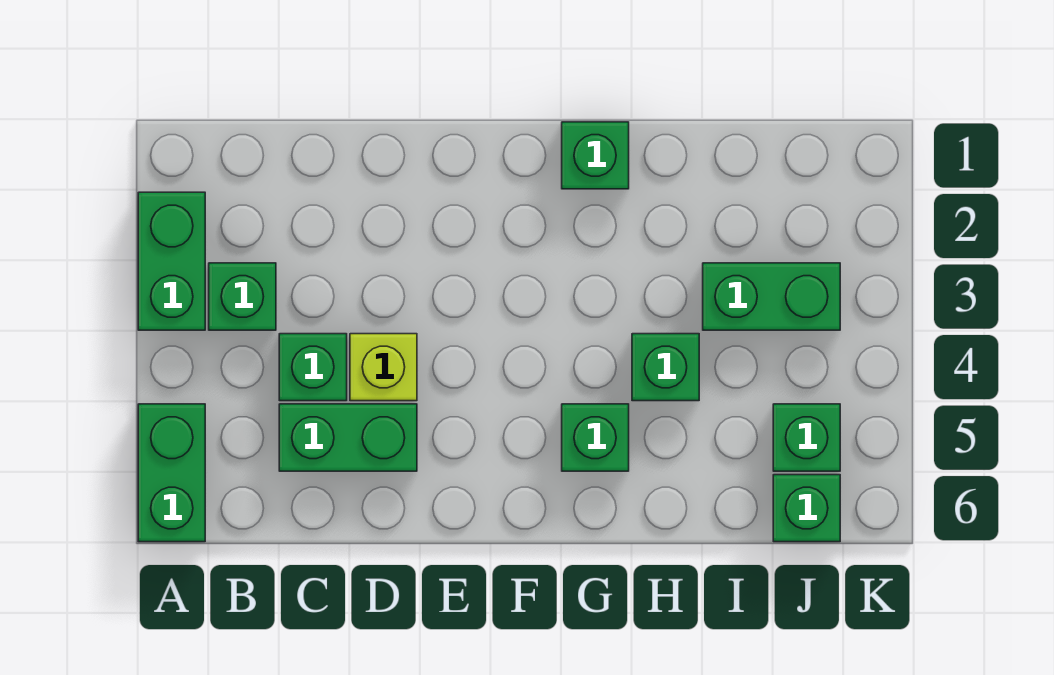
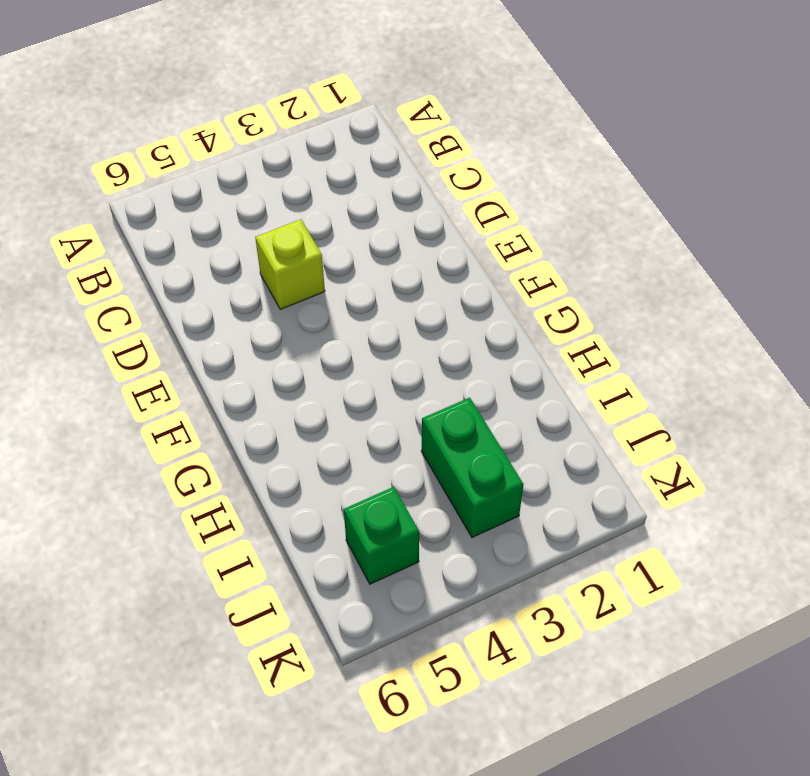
none -> green brick A2:A3 level 1
none -> green brick A5:A6 level 1
none -> green brick B3 level 1

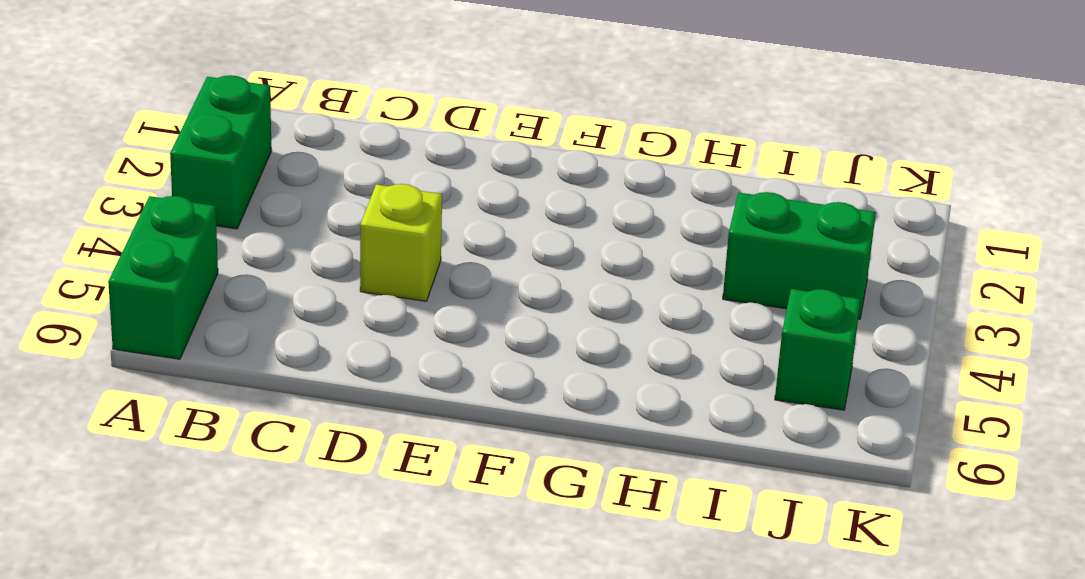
none -> green brick B3 level 1
none -> green brick C4 level 1
none -> green brick C5:D5 level 1

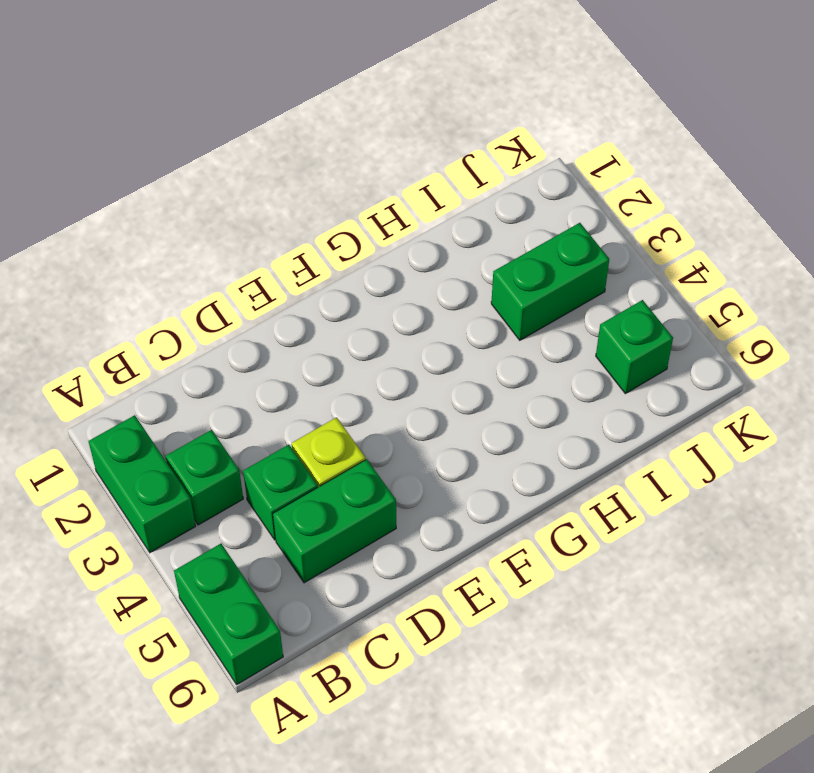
none -> green brick G1 level 1
none -> green brick G5 level 1
none -> green brick H4 level 1

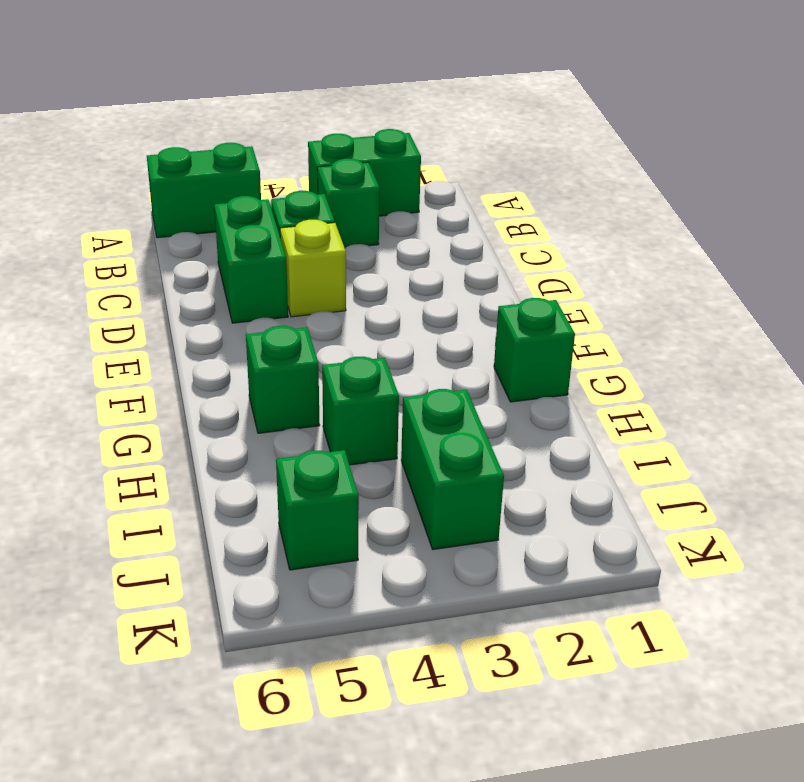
none -> green brick J6 level 1

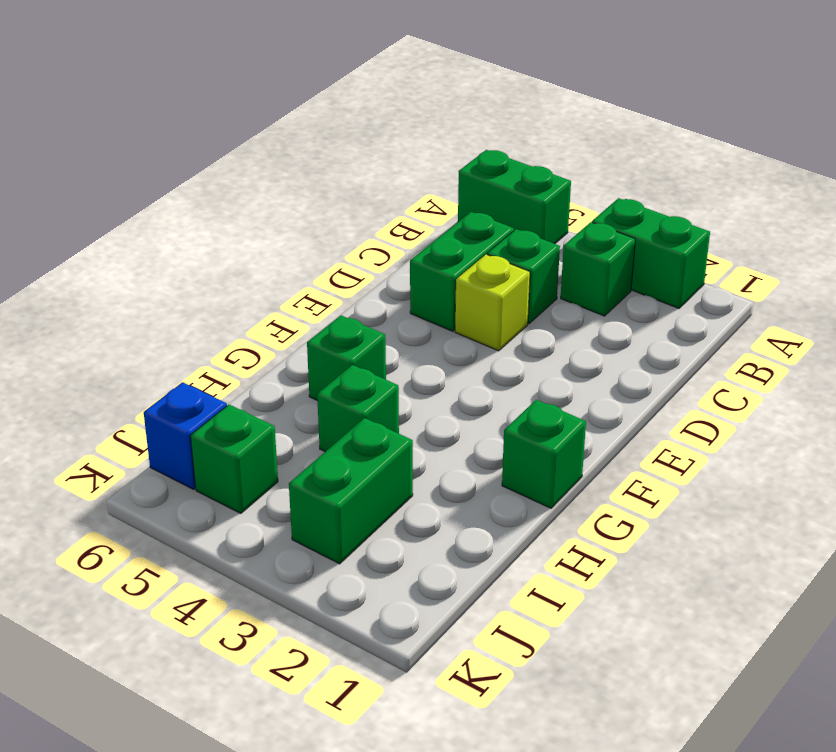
blue brick J6 level 1 -> green brick J6 level 1

